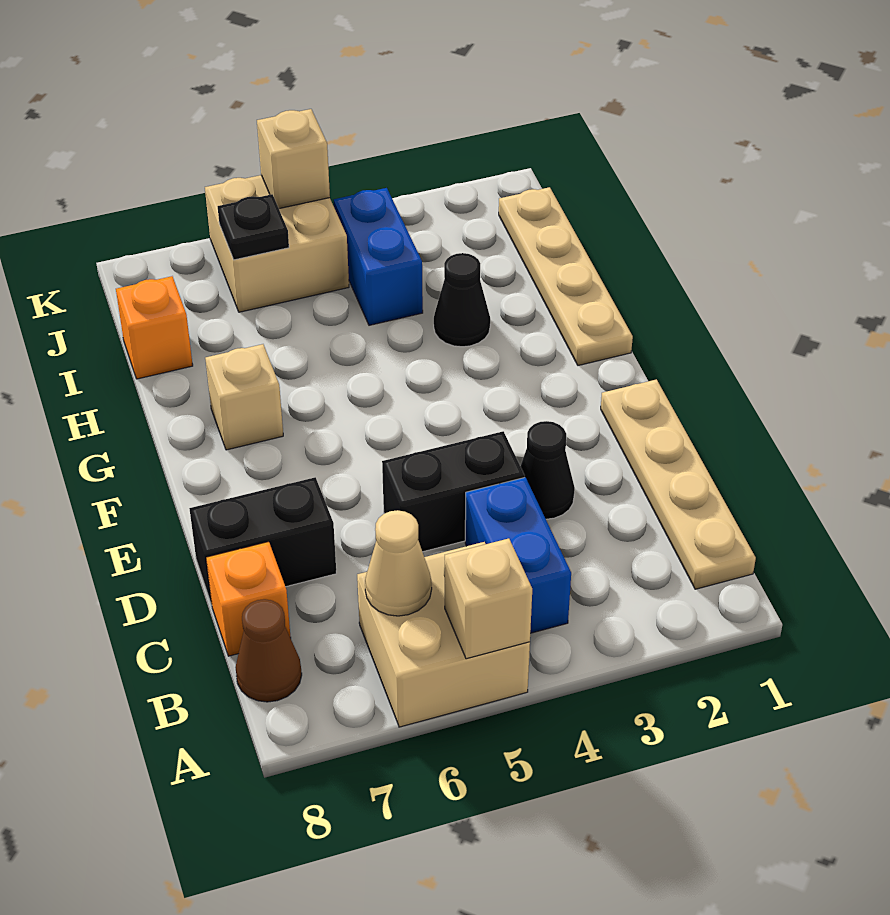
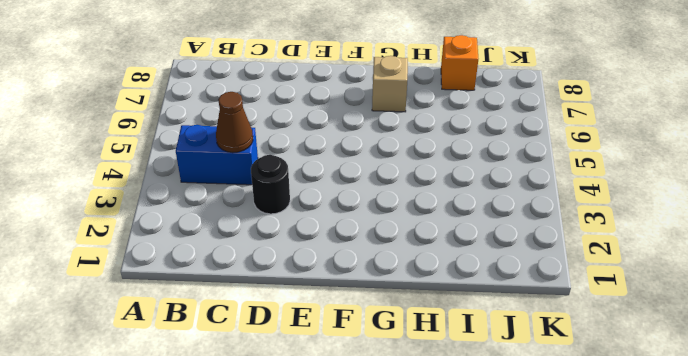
brown cone C4 level 2 -> brown cone B8 level 1
black round brick D3 level 1 -> black cone D3 level 1
none -> tan brick A5:B6 level 1
none -> tan plate B1:E1 level 1
none -> orange brick C8 level 1

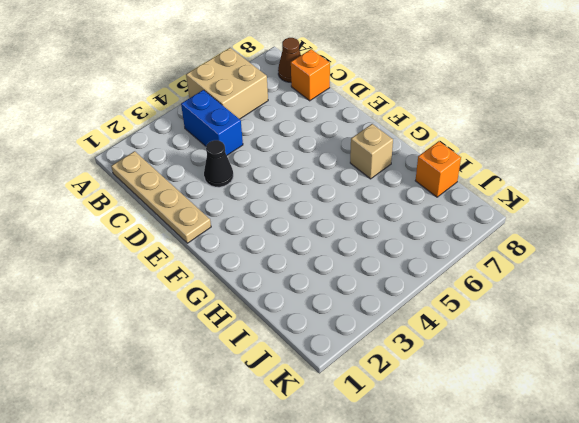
none -> black brick D4:D5 level 1
none -> black brick D7:D8 level 1
none -> tan plate G1:J1 level 1

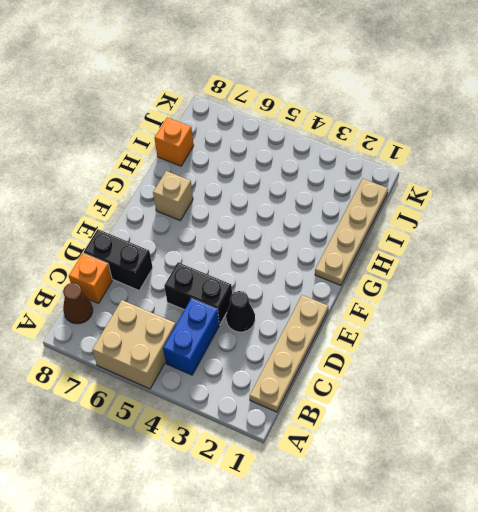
none -> black cone H3 level 1
none -> blue brick I4:J4 level 1
none -> tan brick J5:K6 level 1

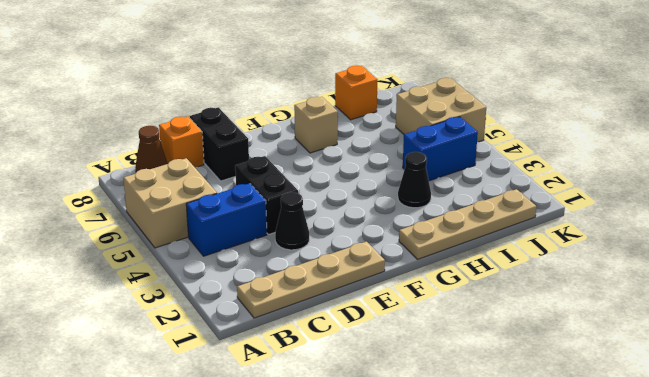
none -> tan brick A5 level 2
none -> tan cone B6 level 2
none -> black plate J6 level 2

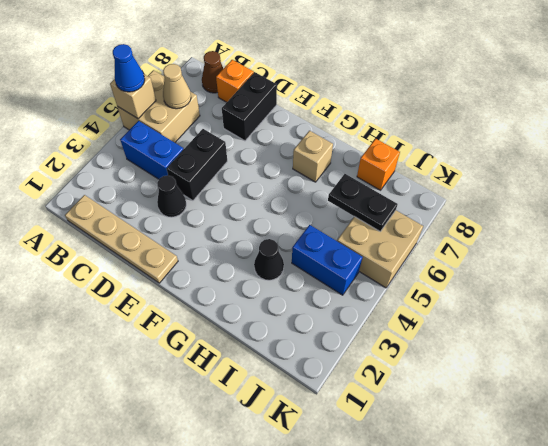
blue cone A5 level 3 -> none
black plate I6:J6 level 2 -> black plate J6 level 2
none -> tan plate G1:J1 level 1
none -> tan brick K5 level 2

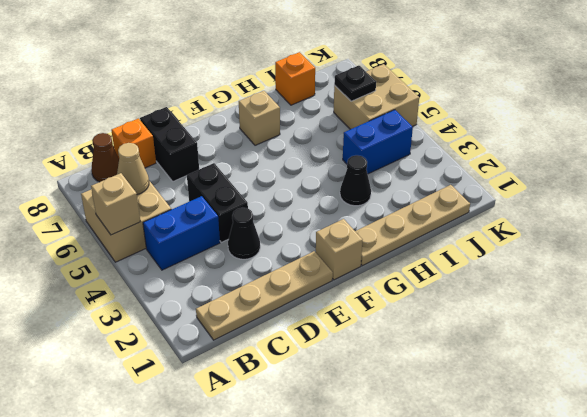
tan brick F1 level 1 -> tan brick K5 level 2

